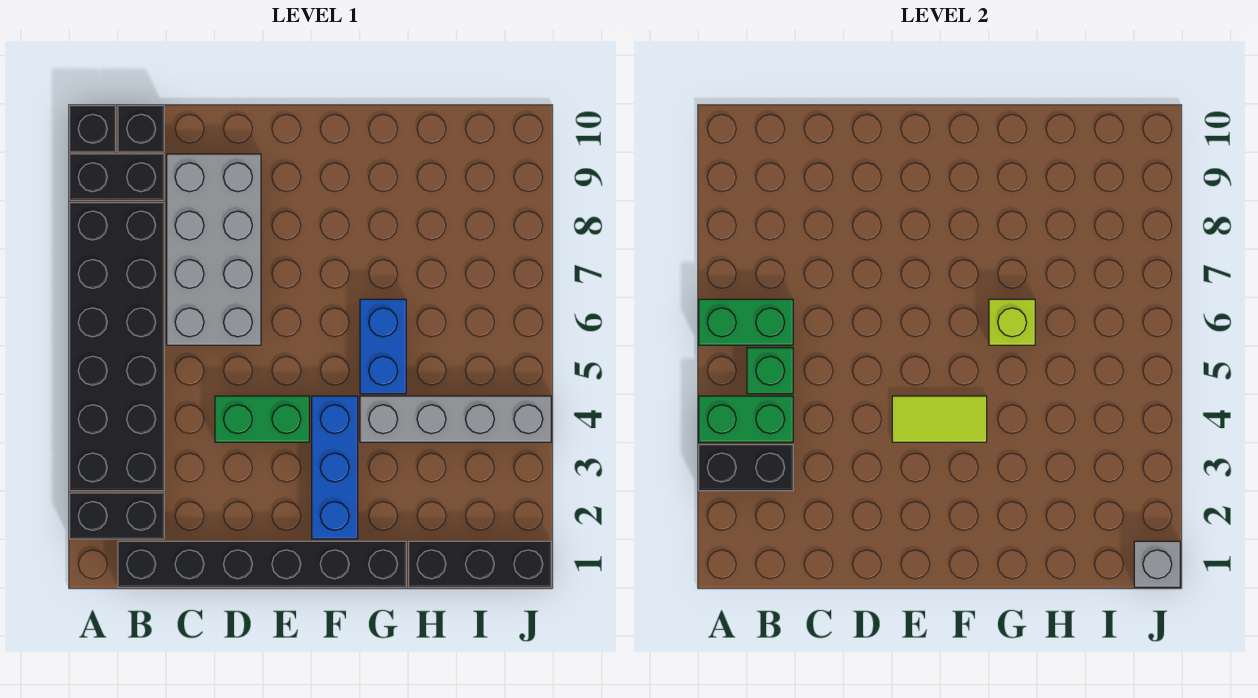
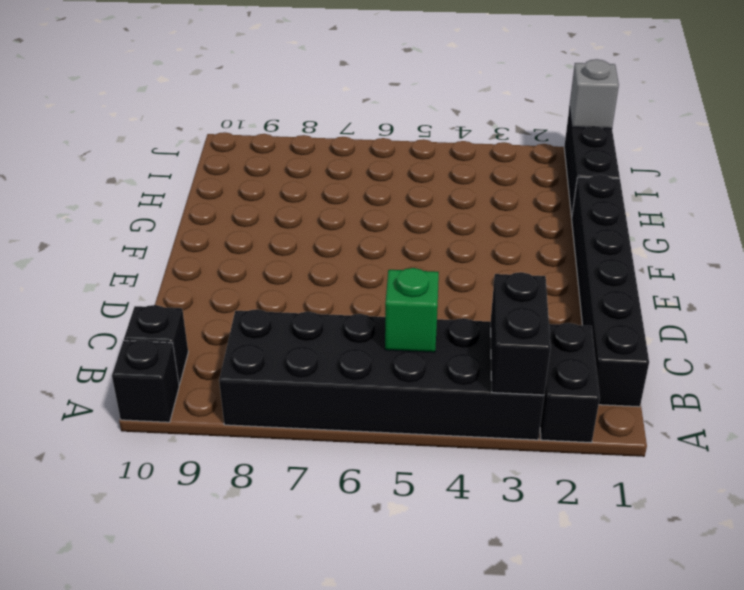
none -> black brick A9:B9 level 1
none -> grey brick C6:D9 level 1
none -> green brick D4:E4 level 1

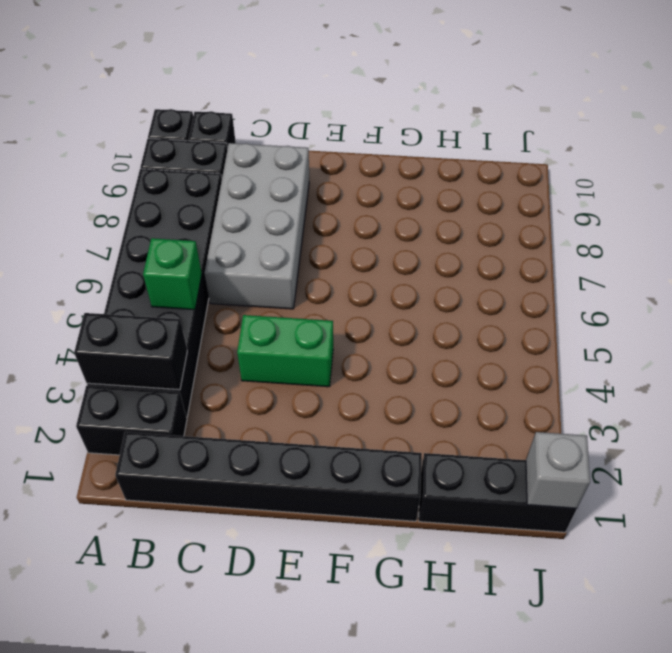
none -> blue brick F2:F4 level 1
none -> grey brick G4:J4 level 1
none -> blue brick G5:G6 level 1

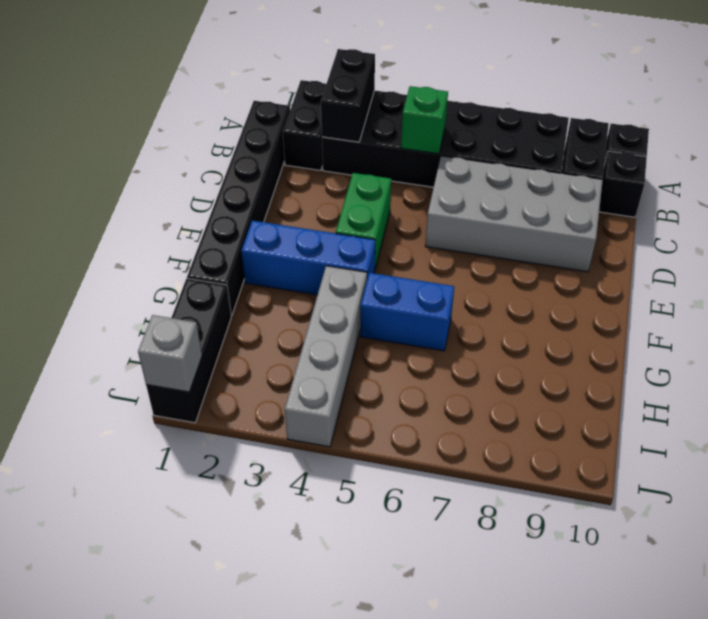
none -> green brick A4:B4 level 2
none -> green brick A6:B6 level 2
none -> lime tile E4:F4 level 2

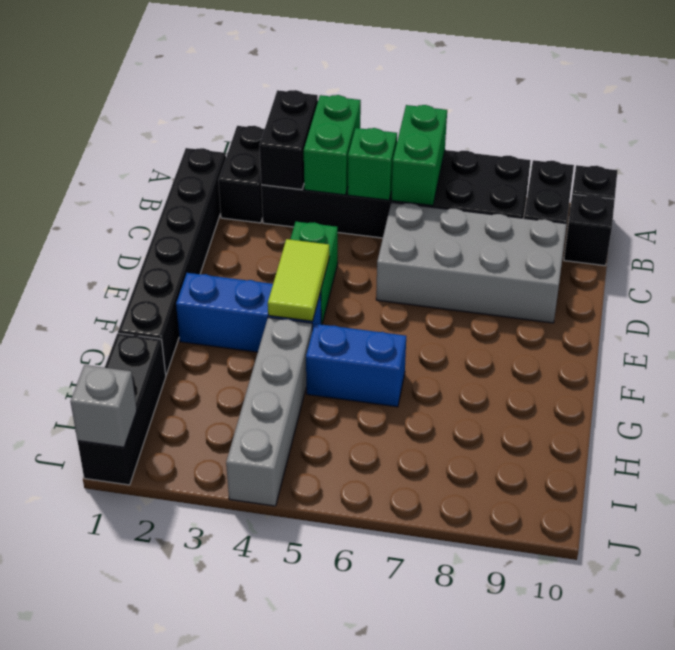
none -> lime brick G6 level 2

